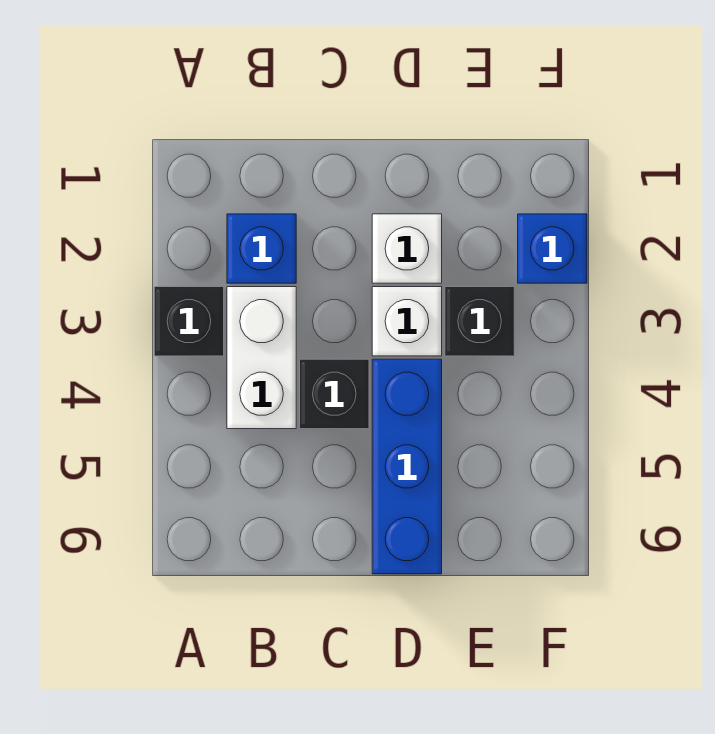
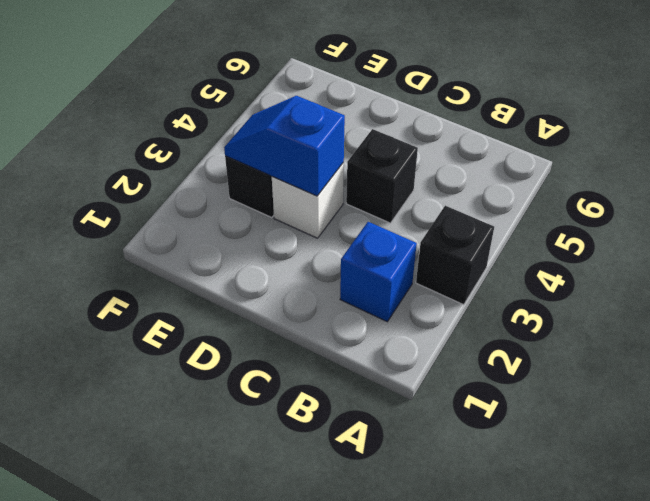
blue slope D3:E3 level 2 top D -> none
none -> white brick B3:B4 level 1
none -> white brick D2 level 1

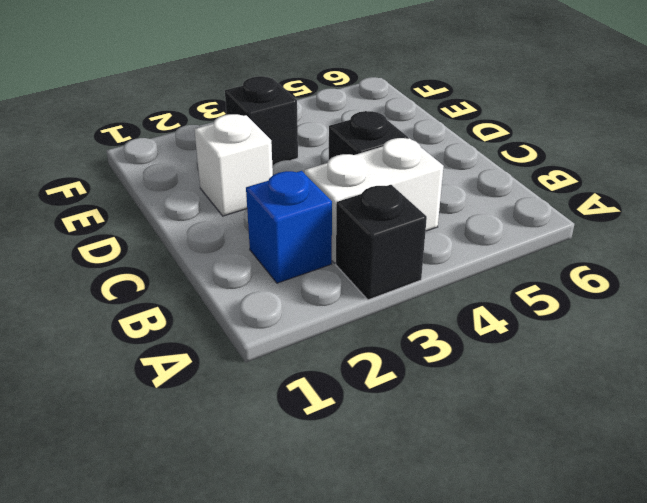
none -> white brick D3 level 1
none -> blue brick D4:D6 level 1

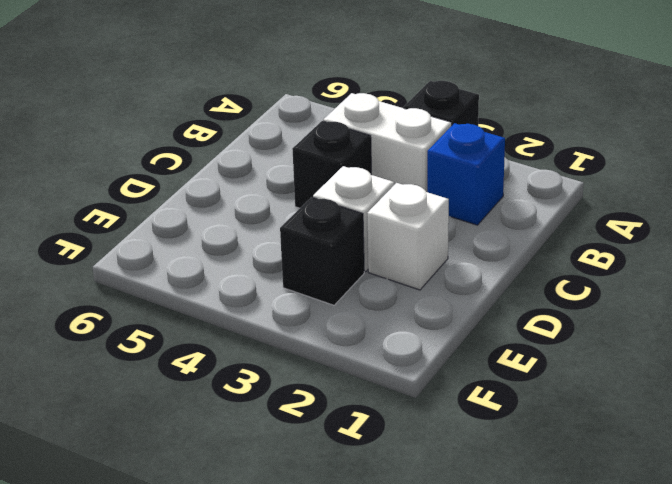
none -> blue brick D4:D6 level 1
none -> blue brick F2 level 1

